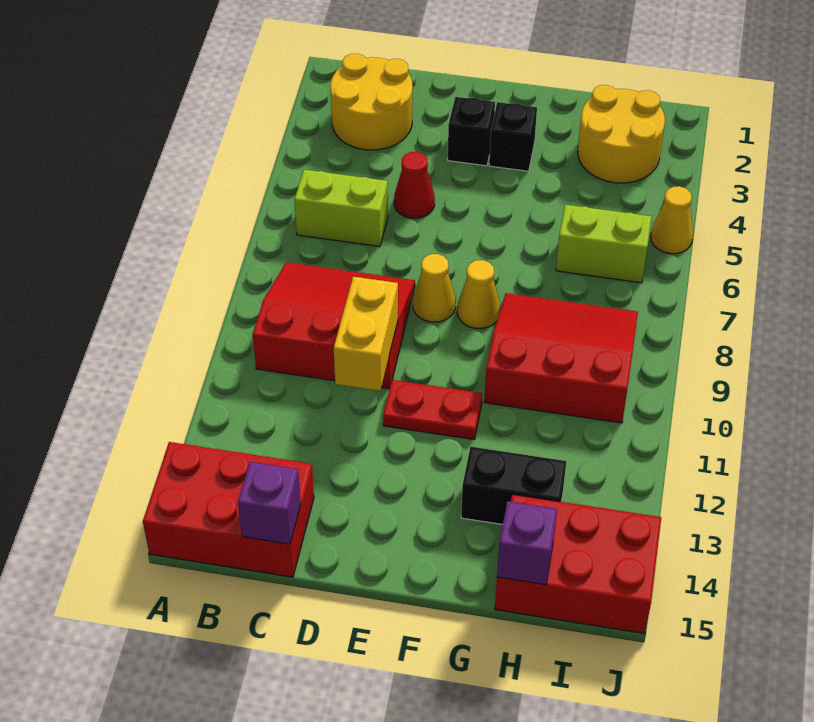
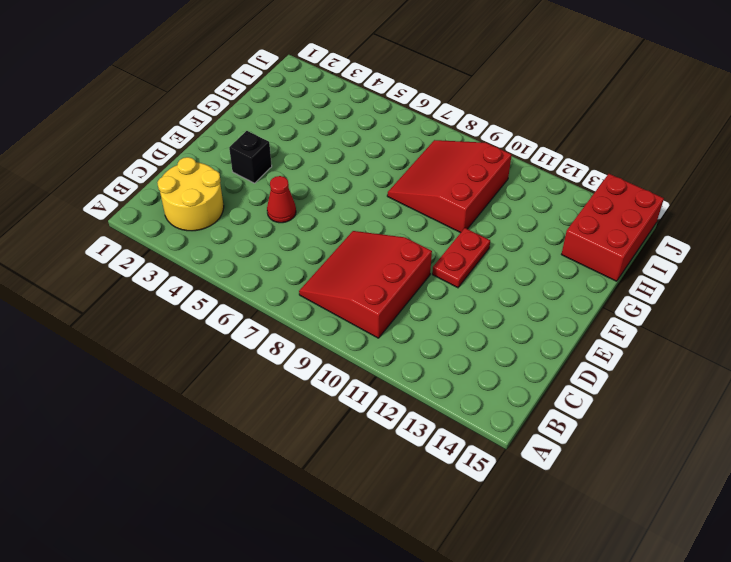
none -> red brick A14:C15 level 1
none -> lime brick B6:C6 level 1
none -> yellow cone E8 level 1

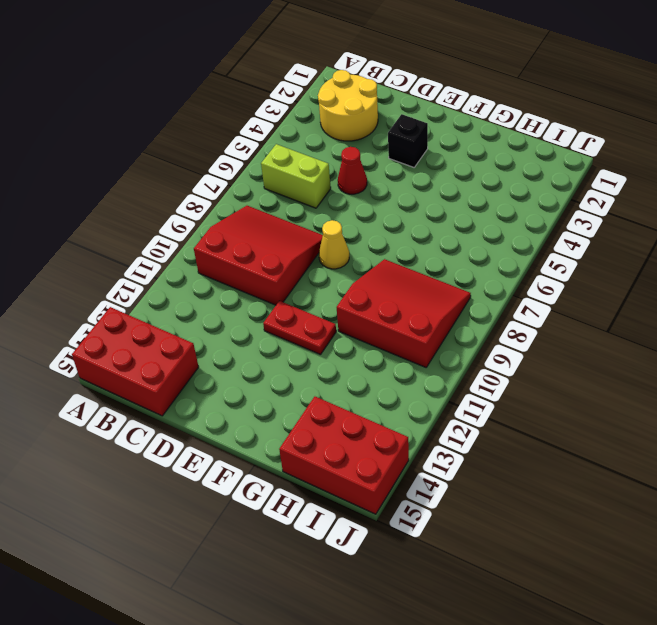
none -> black brick F3 level 1
none -> yellow cone F8 level 1
none -> black brick G13:H13 level 1

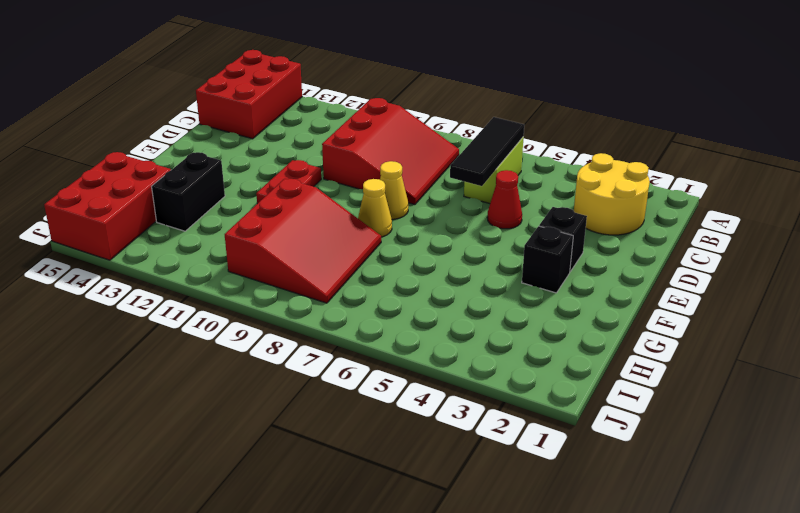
black tile B6:D6 level 2 -> none
none -> yellow round brick H2:I3 level 1
none -> lime brick H6:I6 level 1
none -> yellow cone J5 level 1

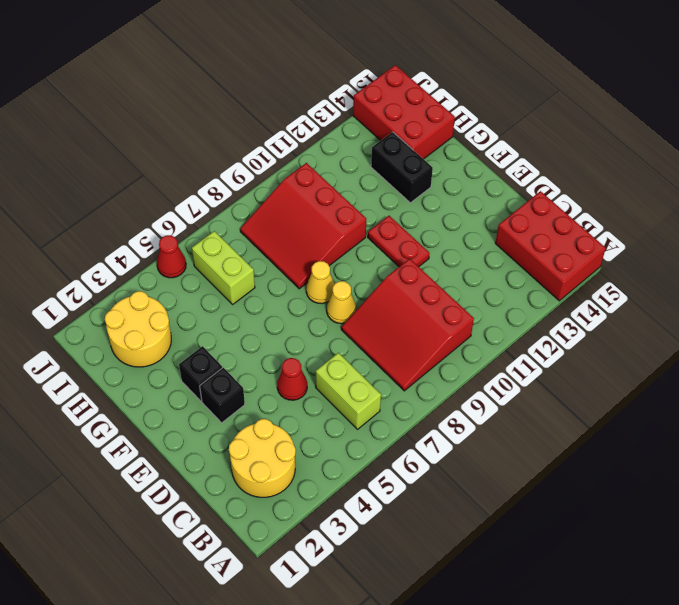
red cone J5 level 1 -> yellow cone J5 level 1
none -> purple brick C15 level 2
none -> yellow brick D10:D11 level 2
none -> purple brick H15 level 2

